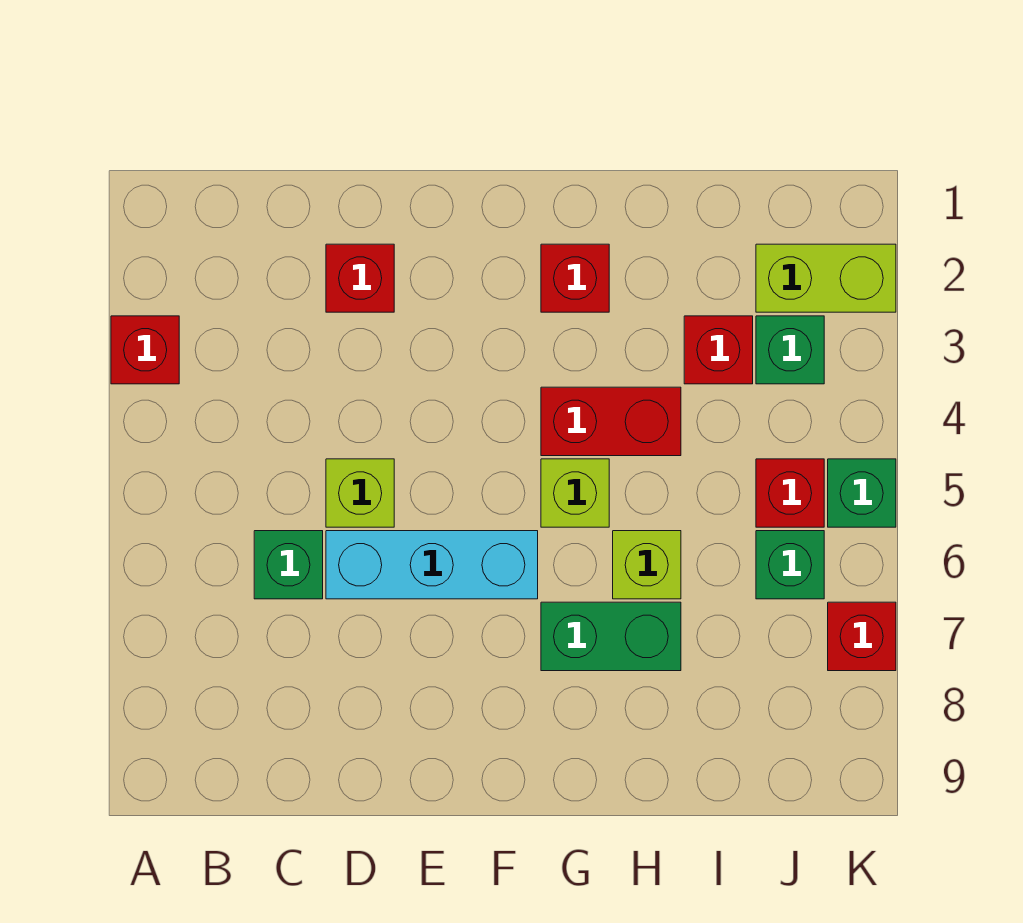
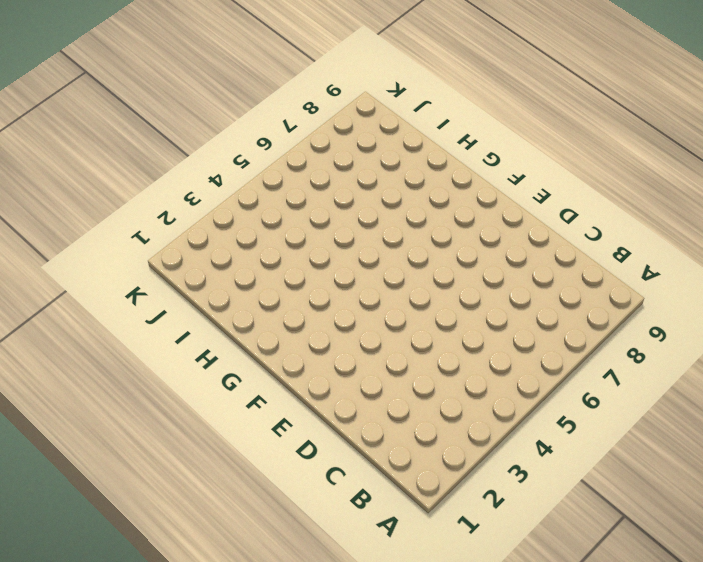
none -> red brick A3 level 1
none -> green brick C6 level 1
none -> red brick D2 level 1

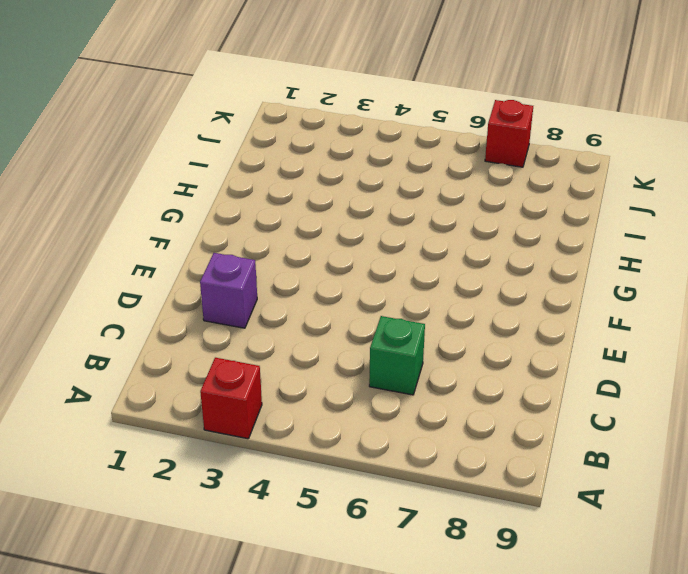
purple brick D2 level 1 -> red brick D2 level 1
none -> lime brick D5 level 1
none -> cyan brick D6:F6 level 1
none -> red brick G2 level 1

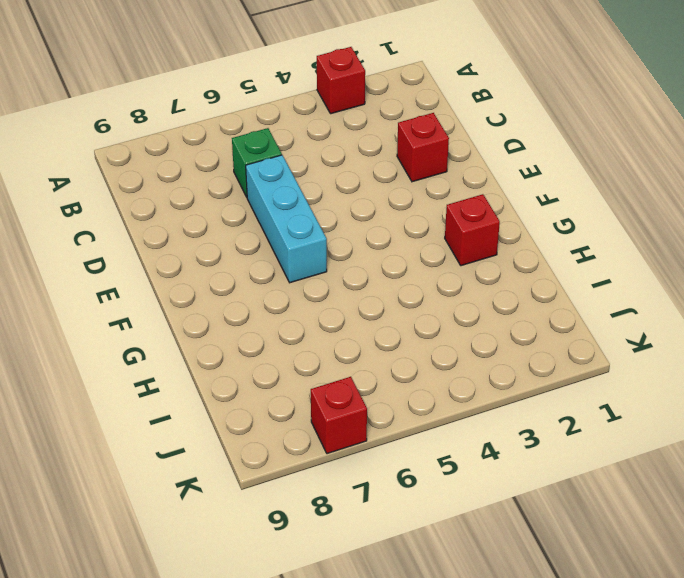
none -> lime brick D5 level 1
none -> red brick G4:H4 level 1
none -> lime brick G5 level 1

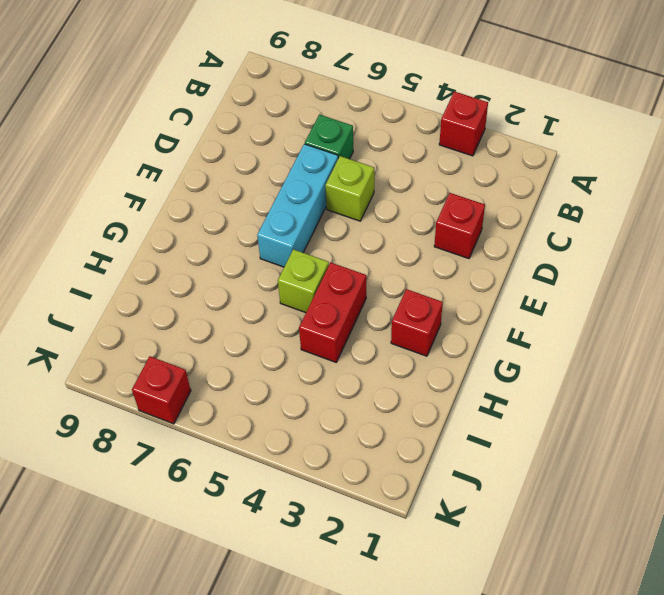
none -> green brick G7:H7 level 1
none -> lime brick H6 level 1
none -> red brick I3 level 1

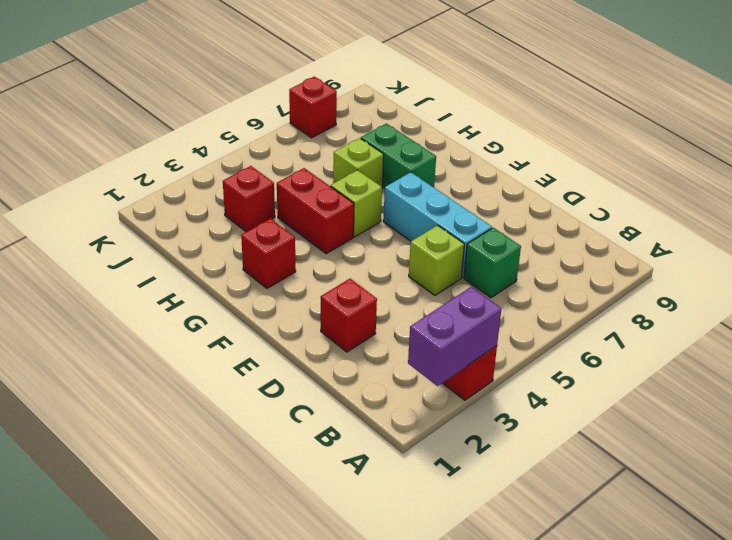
purple brick A2:A3 level 2 -> none
none -> lime brick J2:K2 level 1
none -> green brick J3 level 1
none -> red brick J5 level 1

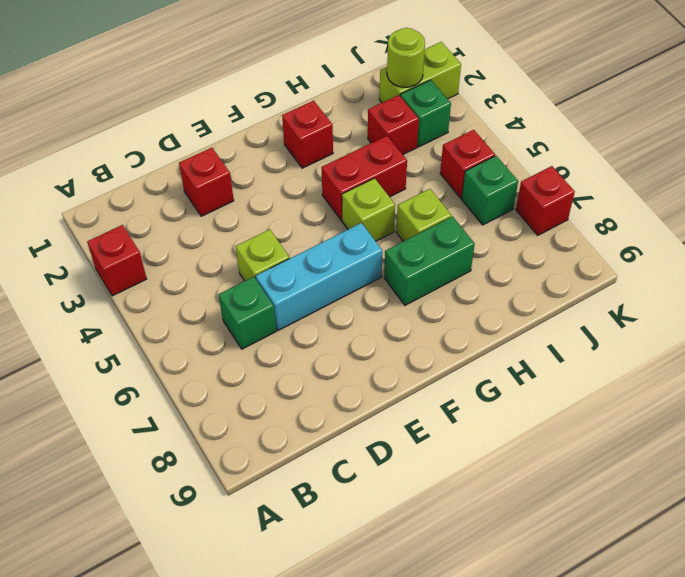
lime round brick J2 level 2 -> none
none -> green brick K5 level 1

